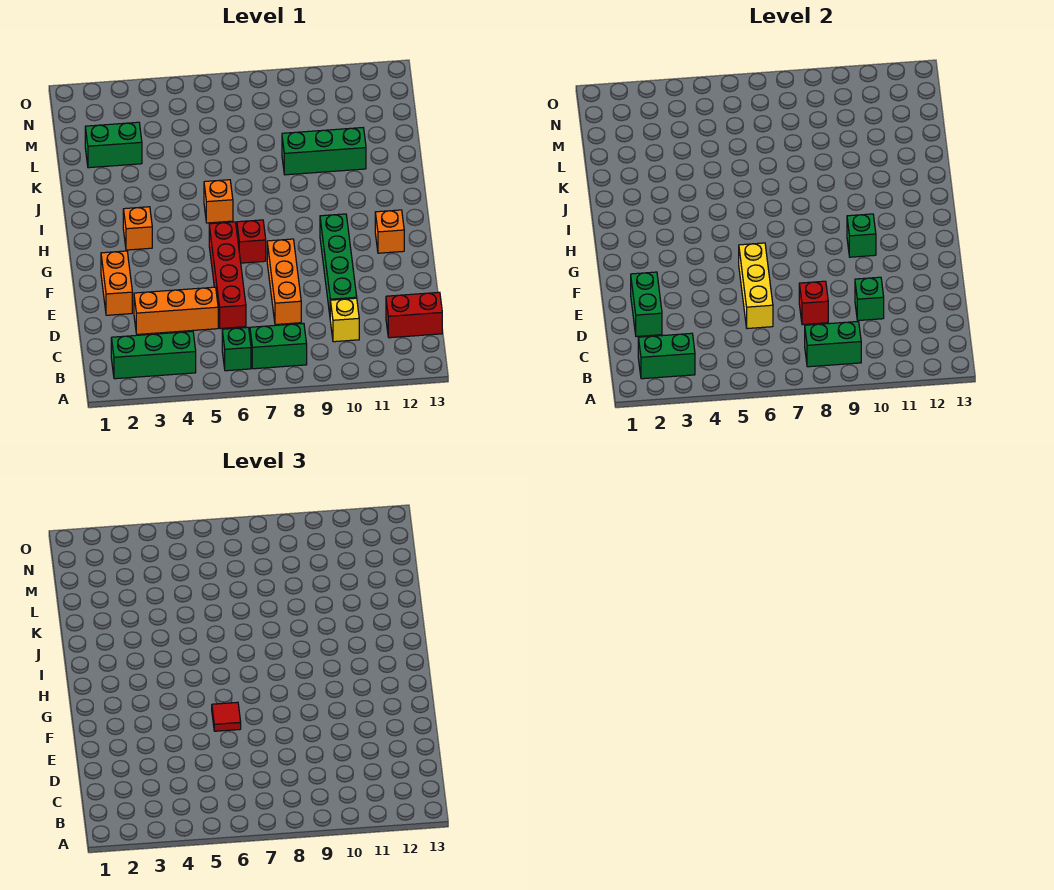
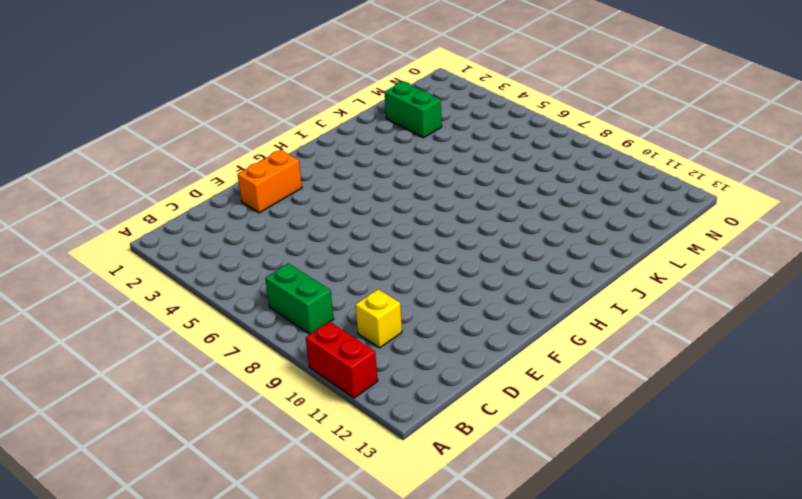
red brick A10:A11 level 1 -> red brick C12:C13 level 1
none -> green brick B2:B4 level 1
none -> green brick B6 level 1
none -> orange brick D3:D5 level 1

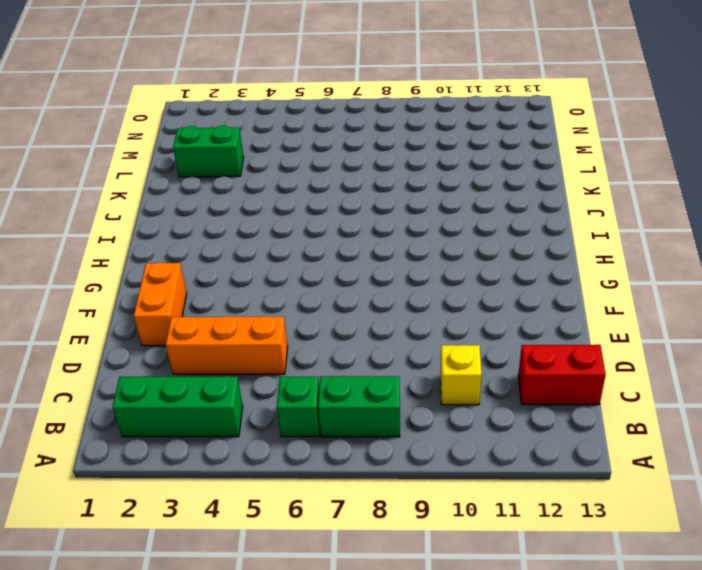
none -> red brick D6:G6 level 1
none -> orange brick D8:F8 level 1
none -> green brick D10:G10 level 1

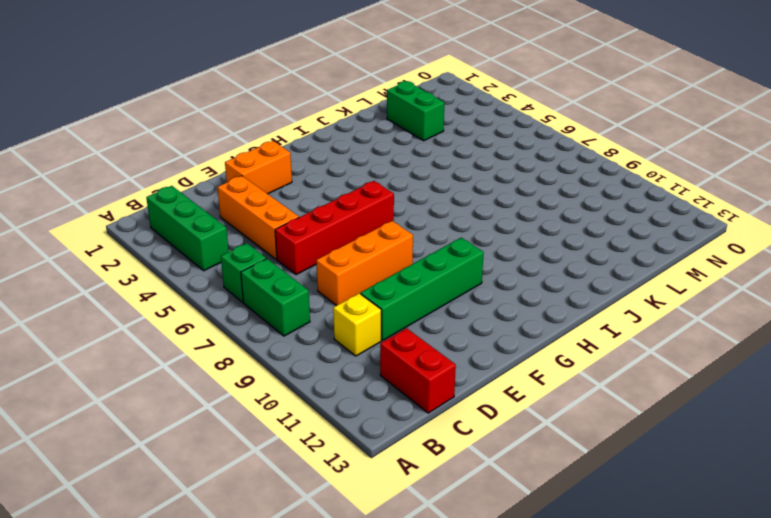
none -> red brick G7 level 1
none -> orange brick G12 level 1
none -> orange brick H3 level 1

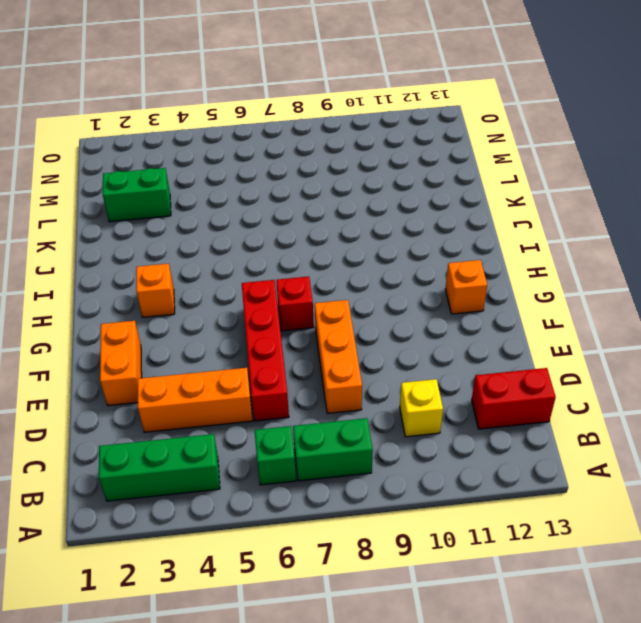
none -> green brick D10:G10 level 1
none -> orange brick I6 level 1
none -> green brick K9:K11 level 1

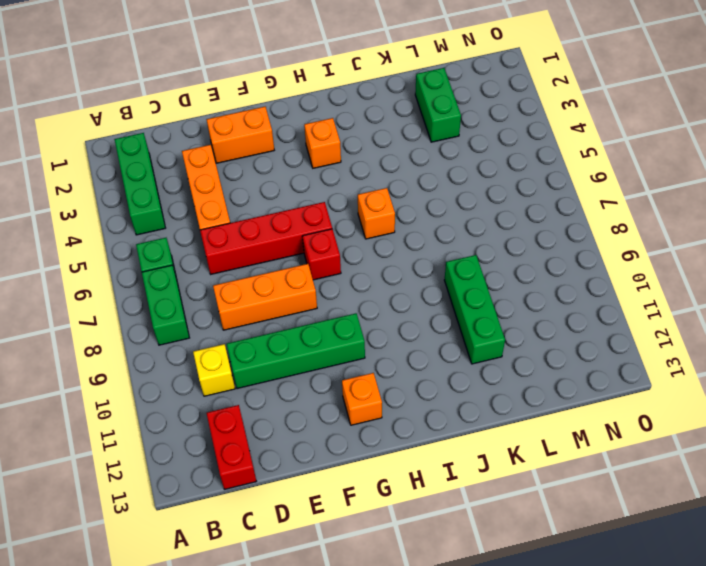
none -> green brick B2:B3 level 2
none -> green brick B8:B9 level 2
none -> green brick D2:E2 level 2

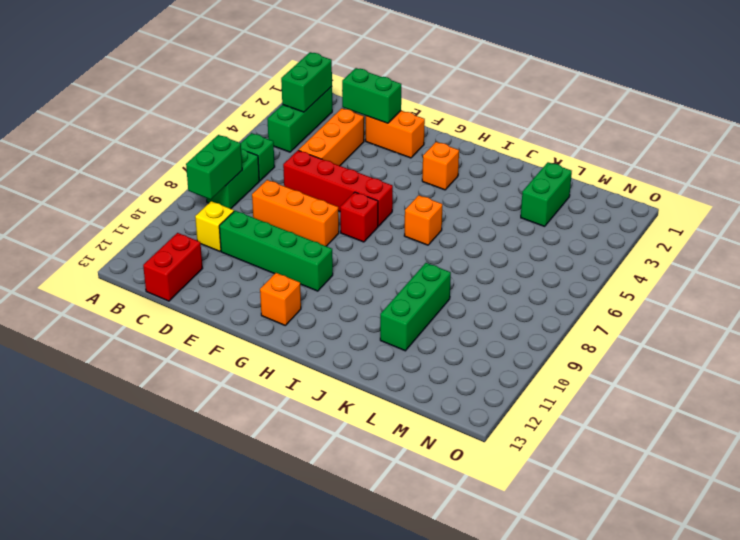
none -> yellow brick D6:F6 level 2
none -> red brick D8 level 2
none -> green brick D10 level 2

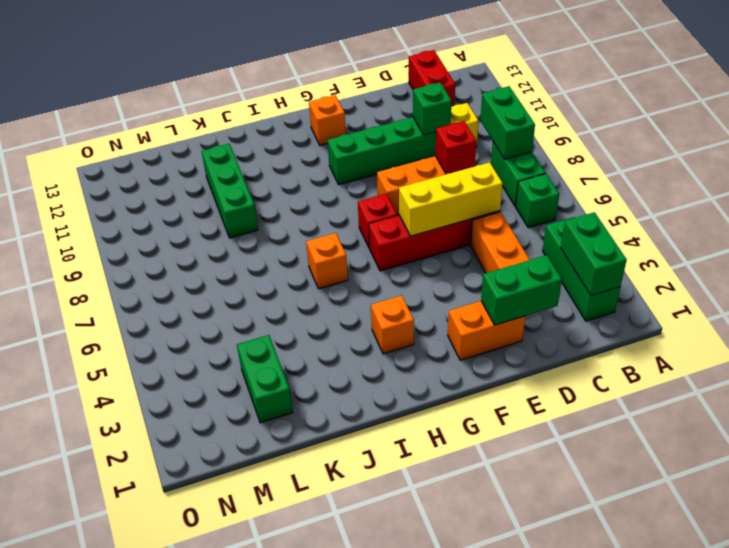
none -> green brick G10 level 2
none -> red tile F6 level 3

